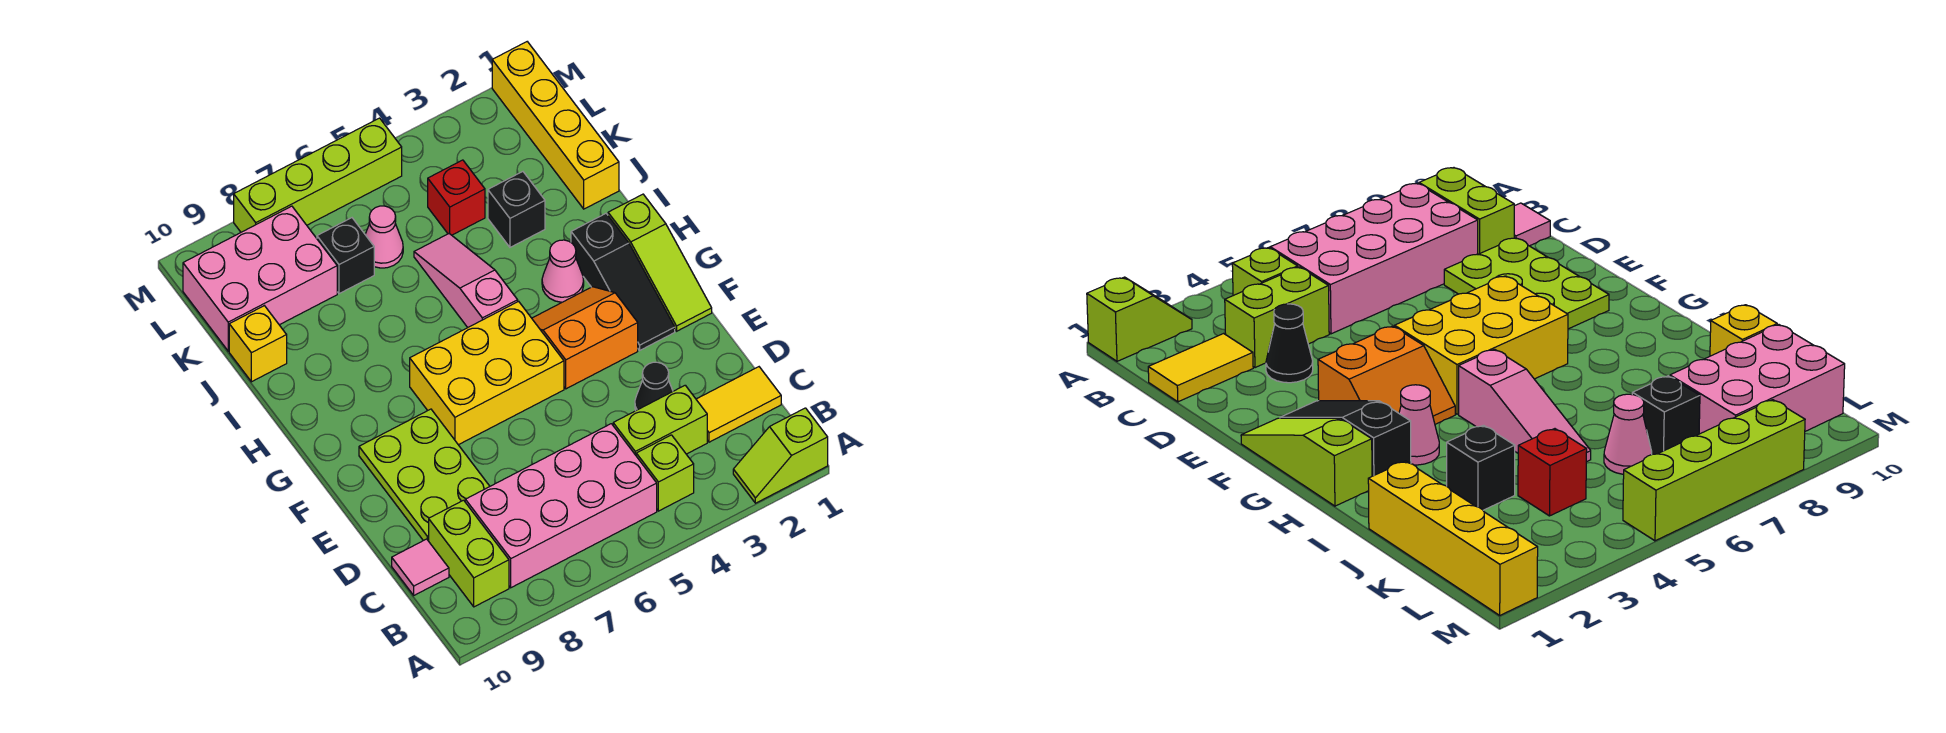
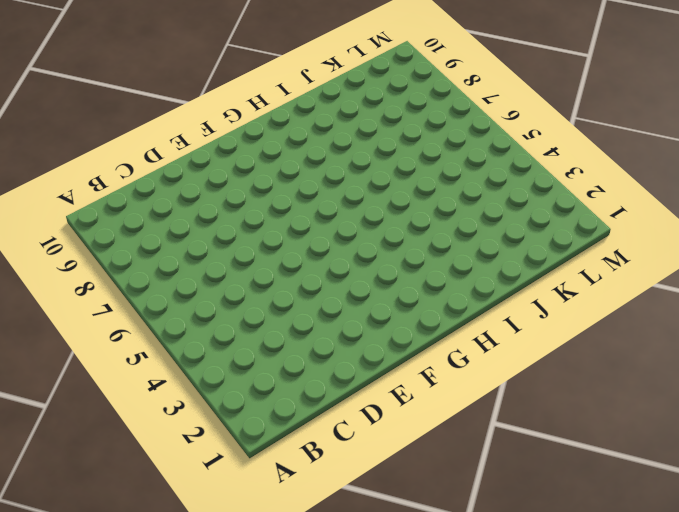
none -> lime slope A1:A2 level 1 top 1
none -> lime brick B4 level 1
none -> pink brick B5:C8 level 1

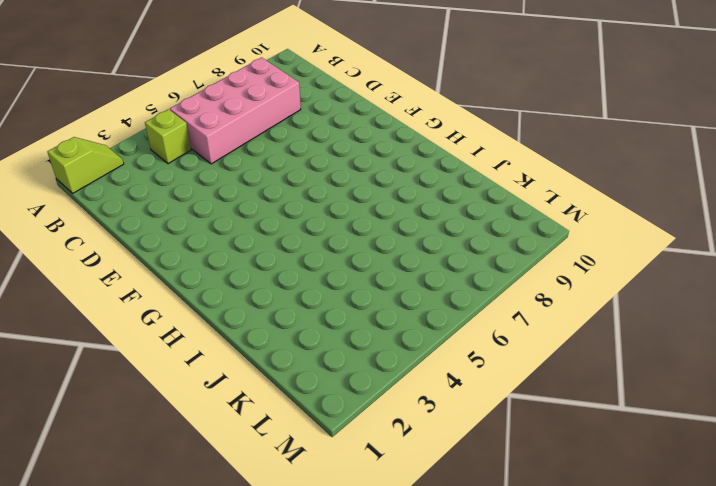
none -> lime brick B9:C9 level 1
none -> yellow tile C1:C2 level 1
none -> lime brick C3:C4 level 1

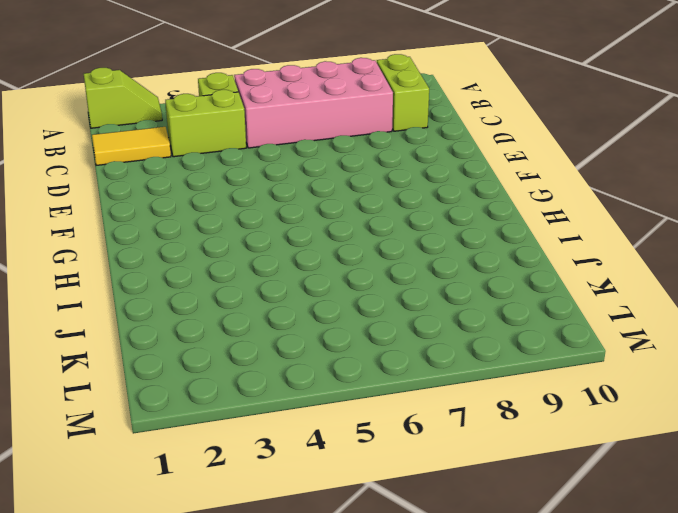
none -> pink tile C10 level 1
none -> black cone D3 level 1
none -> lime plate D8:F9 level 1

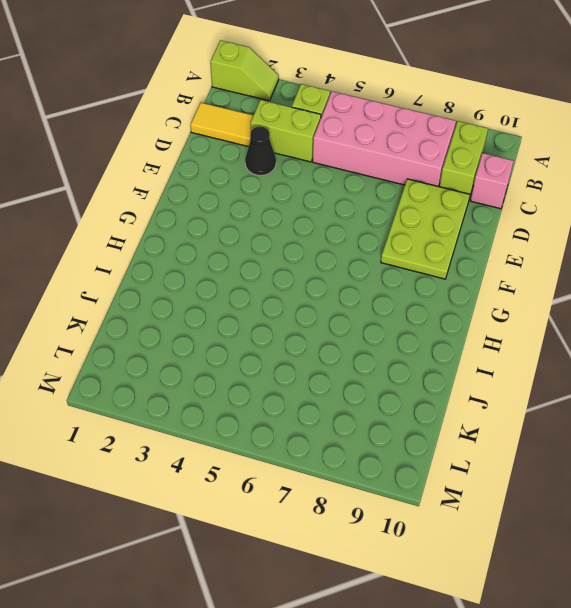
pink brick C10 level 1 -> pink tile C10 level 1
none -> lime slope F1:H1 level 1 top H
none -> black slope F2:H2 level 1 top H
none -> orange slope F3:G4 level 1 top F

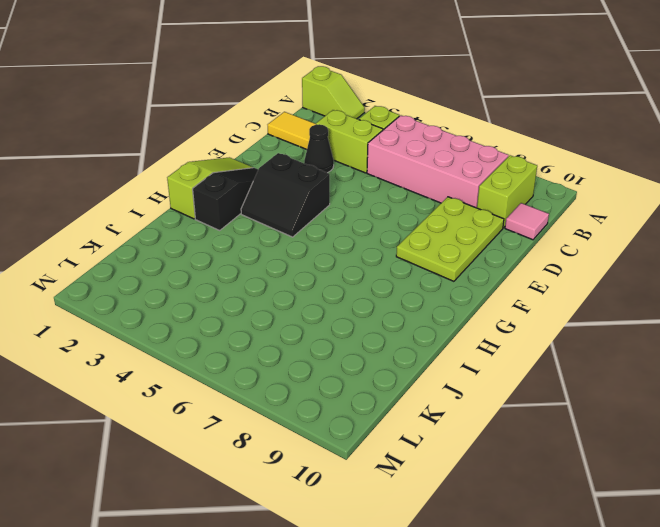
black slope F3:G4 level 1 top F -> orange slope F3:G4 level 1 top F
none -> yellow brick F5:G7 level 1
none -> pink cone H3 level 1
none -> pink slope H5:J5 level 1 top H

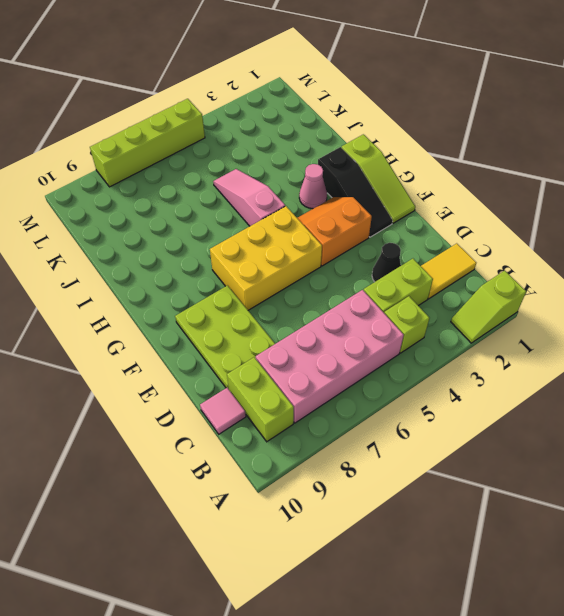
none -> yellow brick J1:M1 level 1
none -> black brick J3 level 1
none -> yellow brick J10 level 1

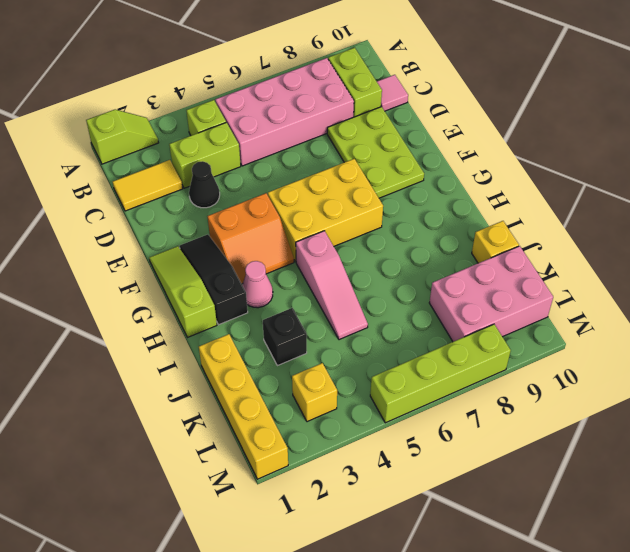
yellow brick L3 level 1 -> none
none -> red brick K4 level 1
none -> pink cone K6 level 1
none -> black brick K7 level 1

